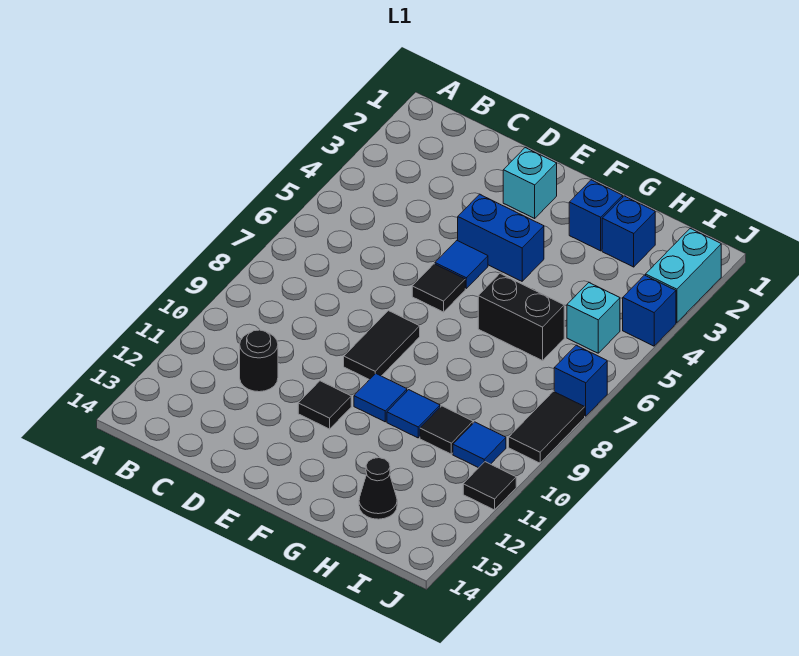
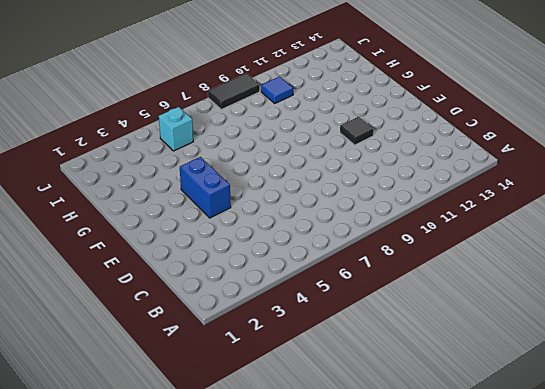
none -> black round brick C11 level 1
none -> cyan brick E2 level 1
none -> blue tile E5 level 1

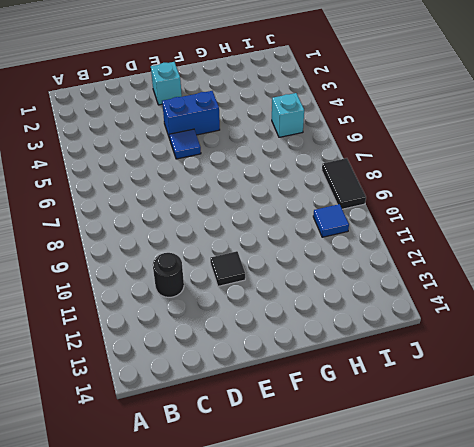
none -> black tile E6 level 1
none -> black tile E8:E9 level 1
none -> blue tile F10 level 1

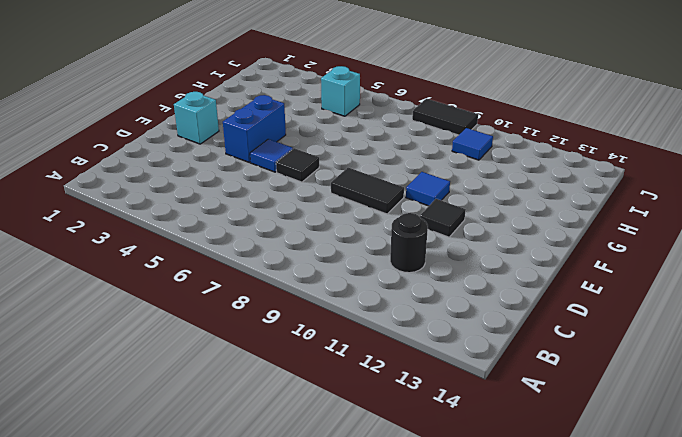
none -> blue brick G2 level 1
none -> black brick G6:H6 level 1
none -> blue tile G10 level 1

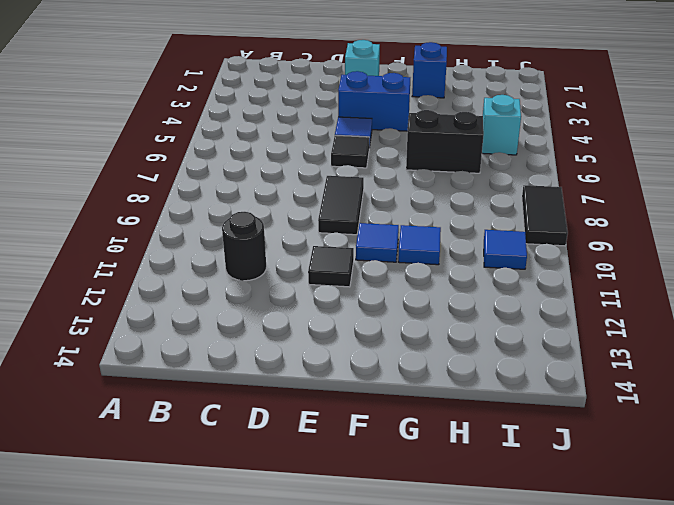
none -> blue brick H2 level 1
none -> black tile H10 level 1
none -> black cone H13 level 1

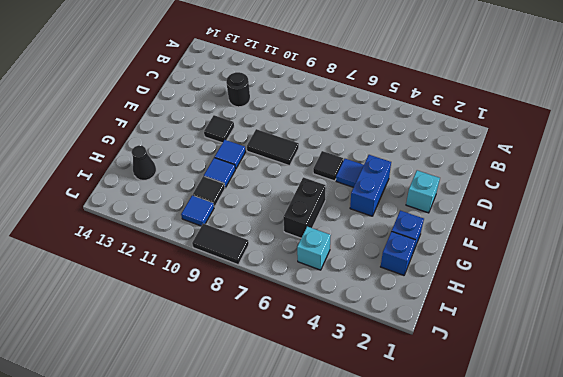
none -> cyan brick J2:J3 level 1
none -> blue brick J4 level 1
none -> blue brick J7 level 1

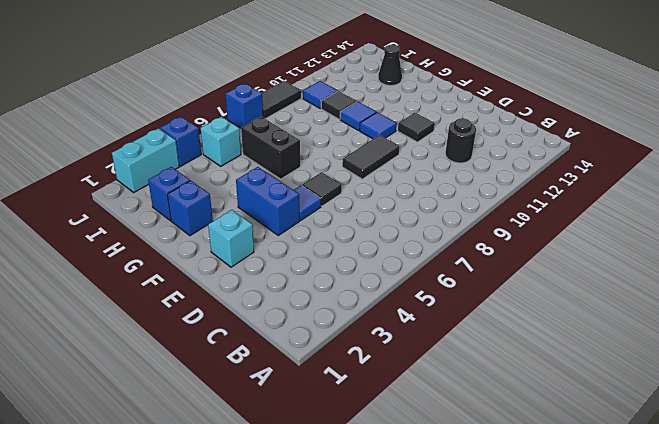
none -> black tile J11 level 1

